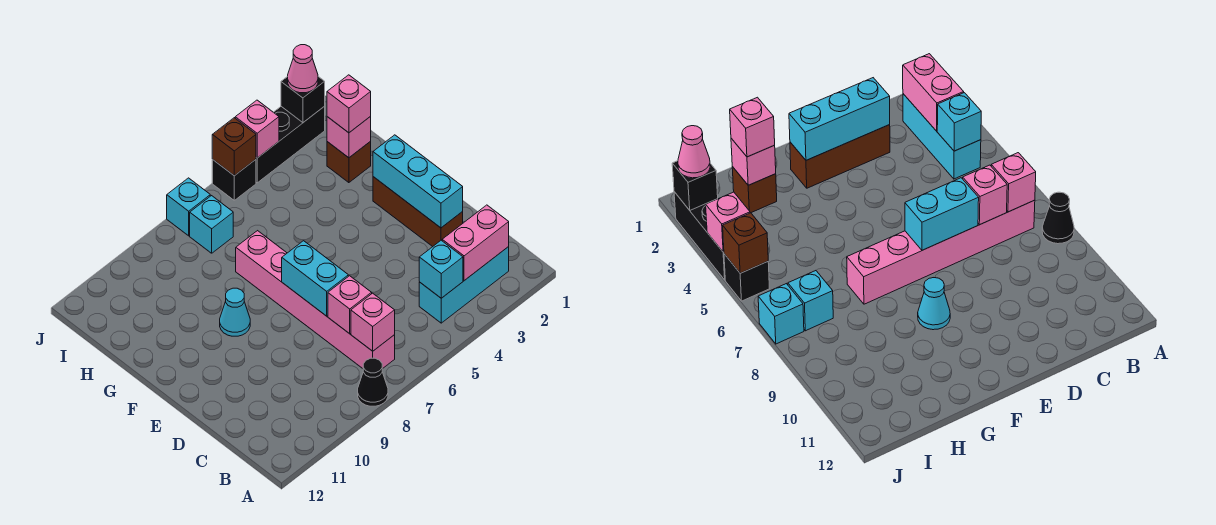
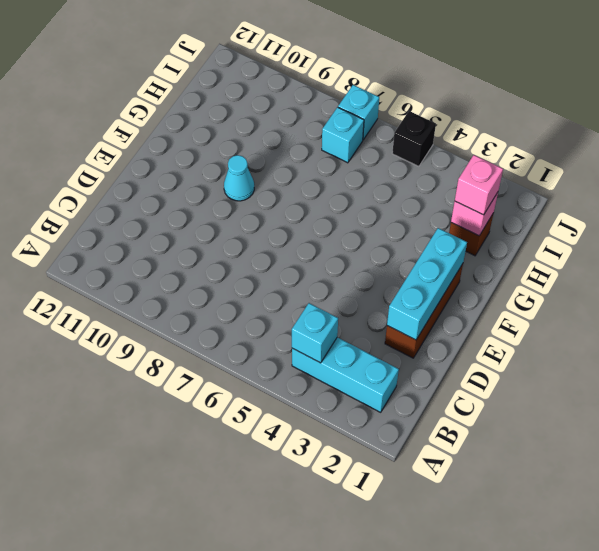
none -> black cone A8 level 1
none -> pink brick B7:G7 level 1
none -> black brick J2:J4 level 1

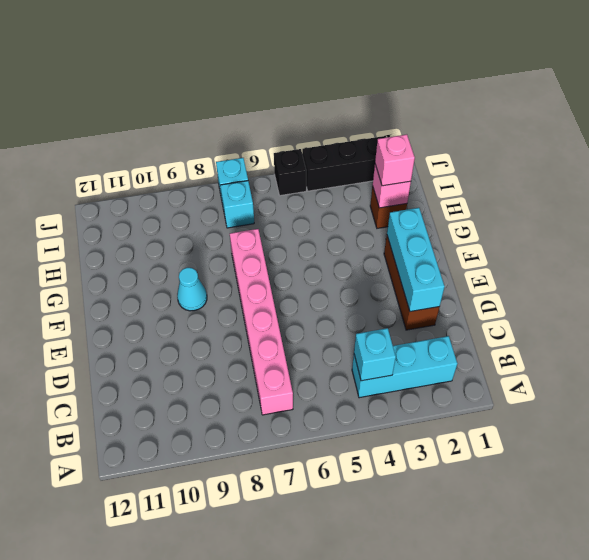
none -> black cone A8 level 1
none -> pink brick B2:B3 level 2
none -> pink brick B7 level 2

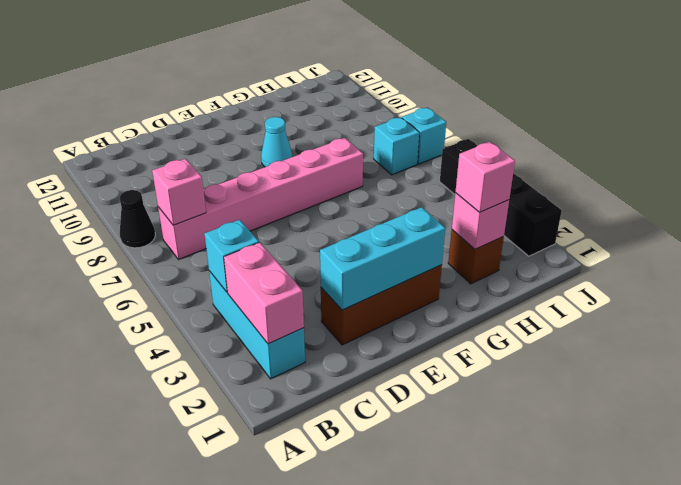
none -> pink brick C7 level 2
none -> cyan brick D7:E7 level 2
none -> black brick J2 level 2

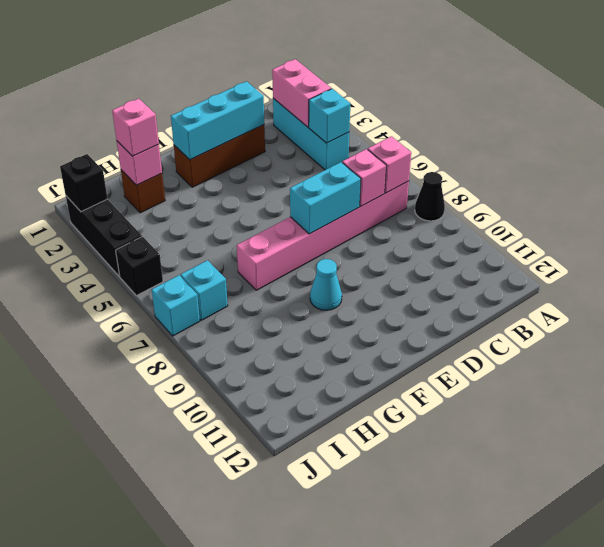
none -> pink brick J4 level 2
none -> brown brick J5 level 2
none -> pink cone J2 level 3

